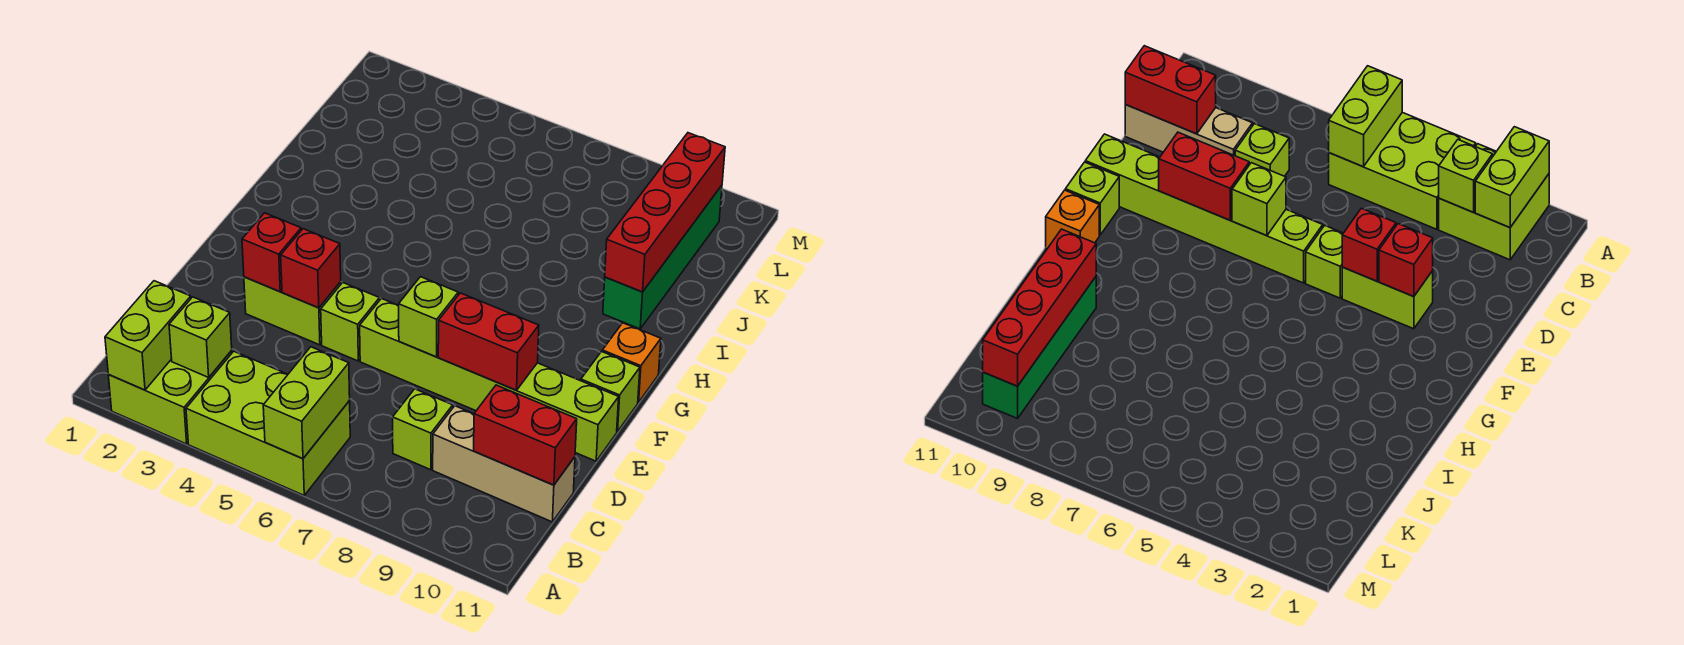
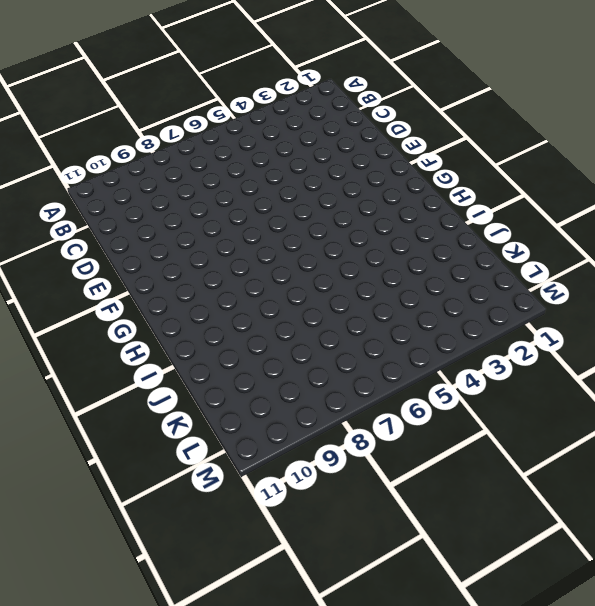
none -> lime brick A2:B3 level 1
none -> lime brick A4:B6 level 1
none -> lime brick C8 level 1

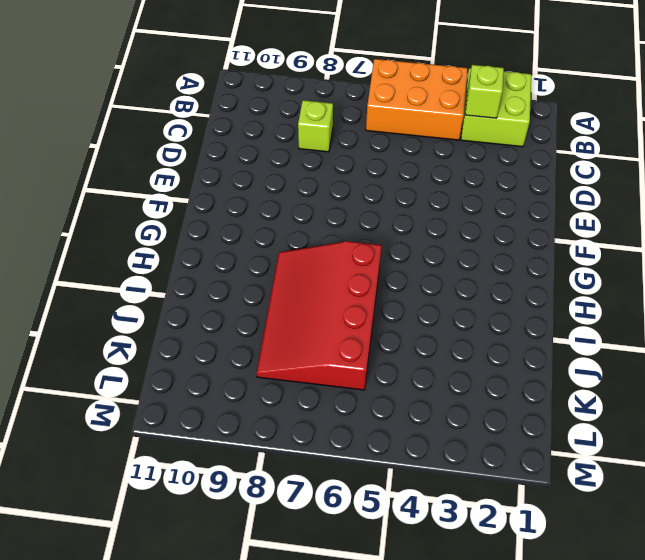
orange brick A4:B6 level 1 -> lime brick A4:B6 level 1
red slope H6:K8 level 1 top 6 -> none
none -> tan brick C9:C11 level 1
none -> lime brick E3:E4 level 1
none -> lime brick E5 level 1

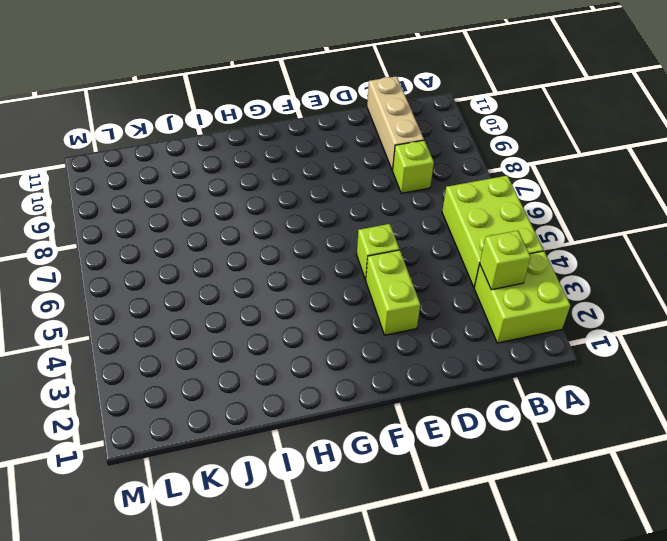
none -> lime brick E6:E11 level 1
none -> lime brick F11 level 1
none -> orange brick G11 level 1

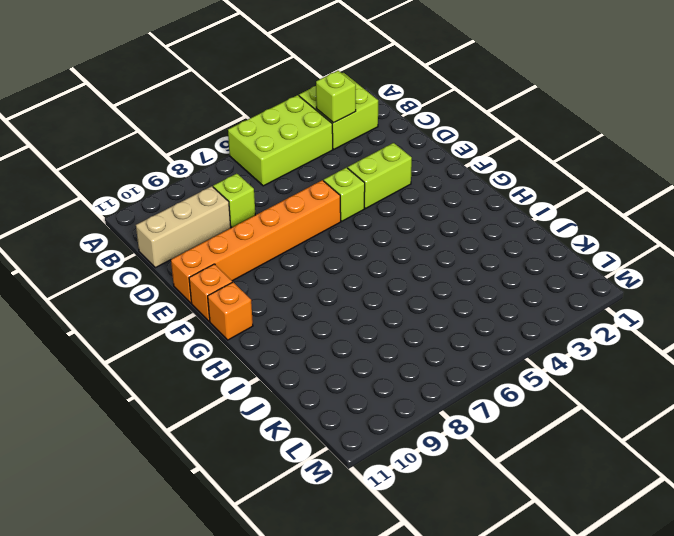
orange brick E6:E11 level 1 -> lime brick E6:E11 level 1
orange brick F11 level 1 -> lime brick F11 level 1
none -> green brick I10:L10 level 1
none -> lime brick A2:B2 level 2
none -> lime brick A6:B6 level 2

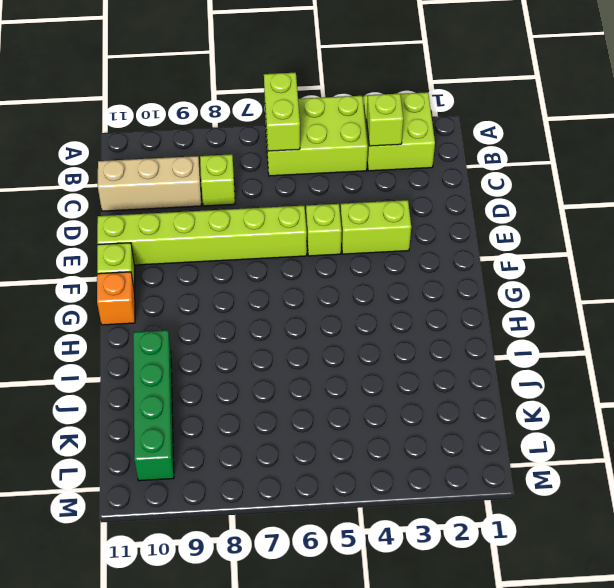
none -> lime brick A2:B2 level 2
none -> red brick C10:C11 level 2
none -> red brick E3 level 2

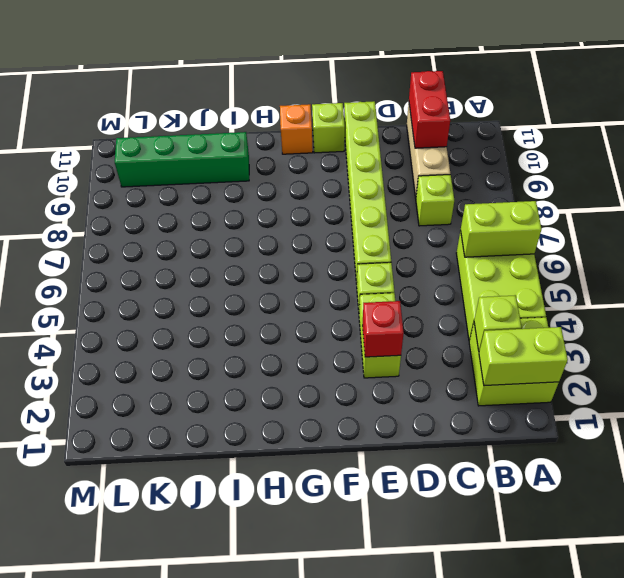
none -> red brick E4 level 2
none -> lime brick E7 level 2
none -> red brick E8:E9 level 2

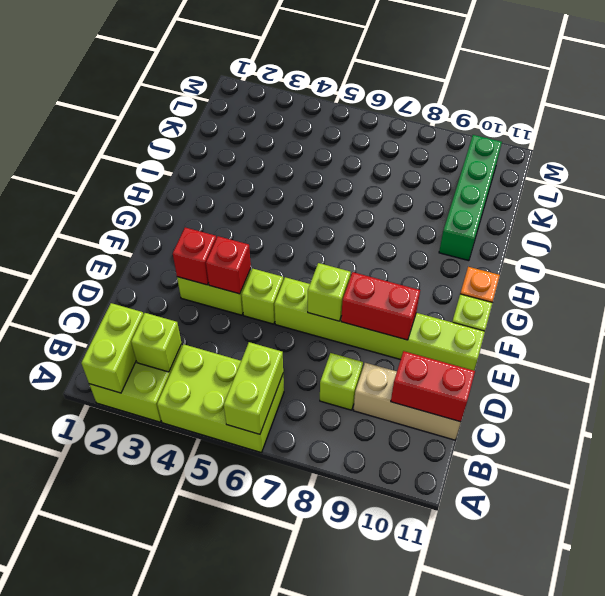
none -> red brick I10:L10 level 2

